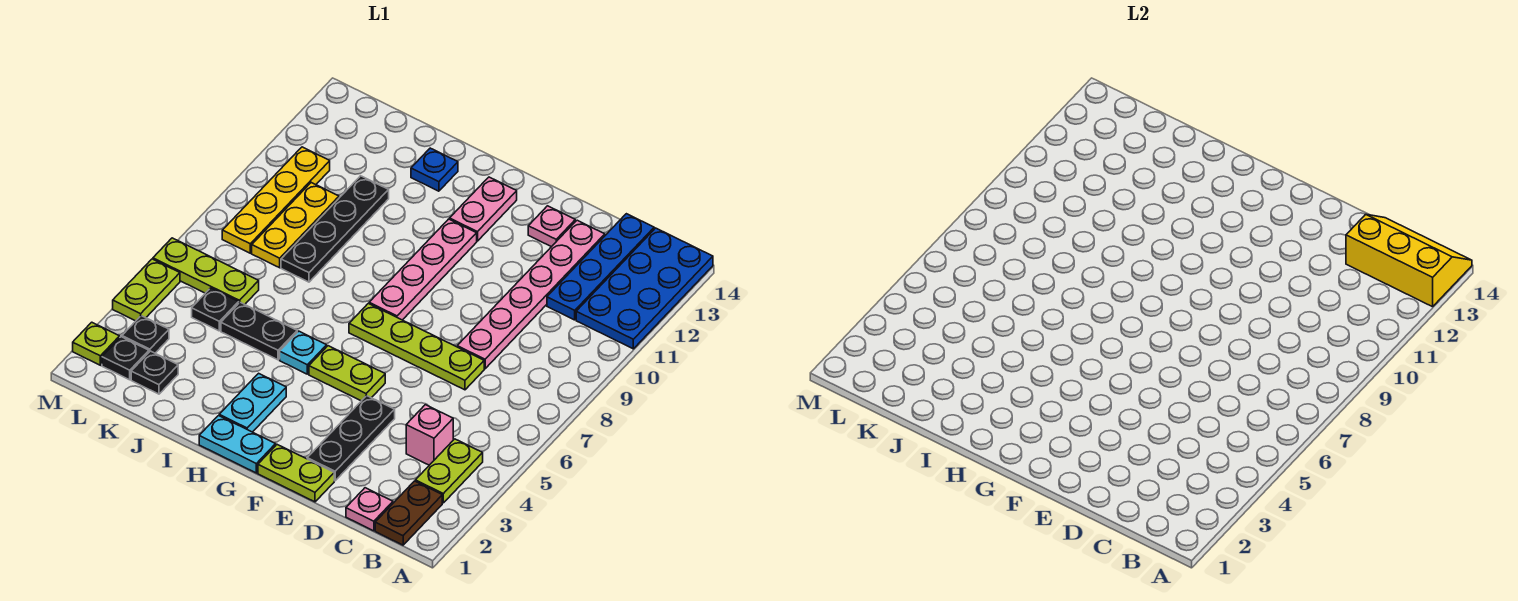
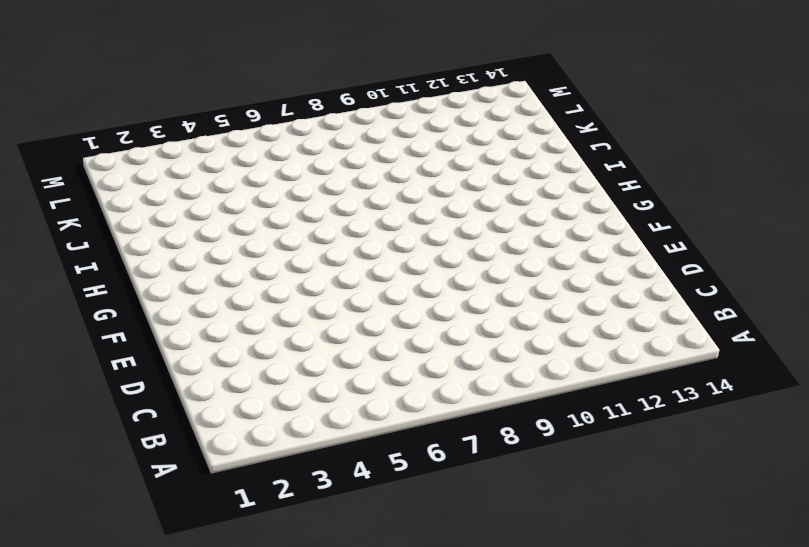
none -> blue plate A11:B14 level 1
none -> brown plate B1:B2 level 1
none -> lime plate B3:B4 level 1
none -> pink plate C1 level 1

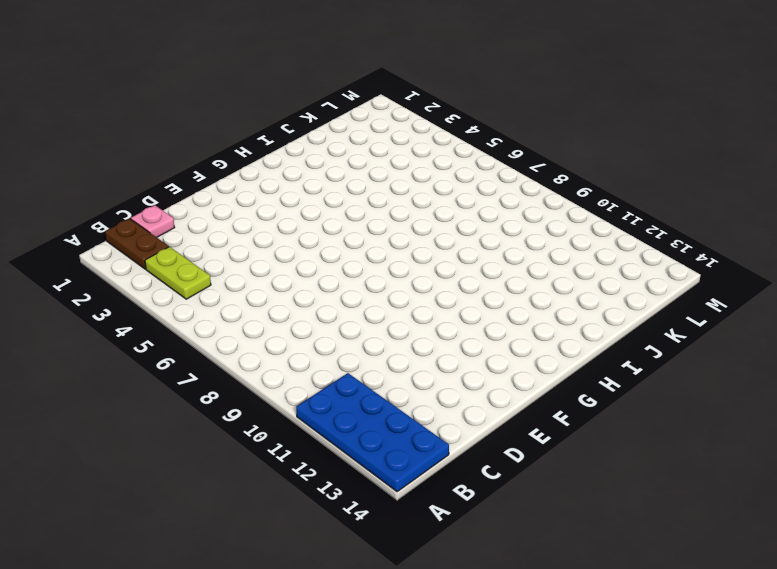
none -> pink brick C4 level 1
none -> blue plate C11:C14 level 1
none -> lime plate D7:G7 level 1
none -> pink plate D8:D13 level 1

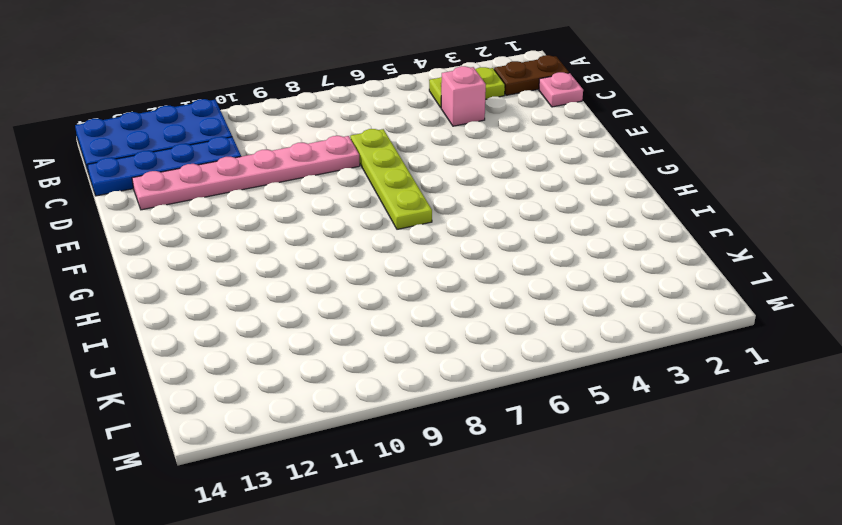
none -> lime plate E1:F1 level 1
none -> black plate E2:E4 level 1
none -> pink plate E13 level 1
none -> lime plate F5:G5 level 1

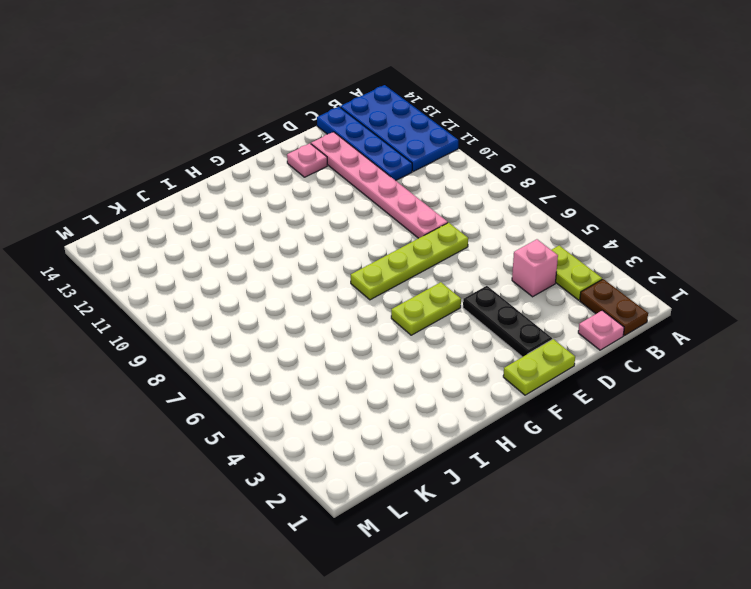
none -> cyan plate G1:H1 level 1
none -> pink plate G8:G11 level 1
none -> pink plate G12:G13 level 1
none -> cyan plate H2:H3 level 1

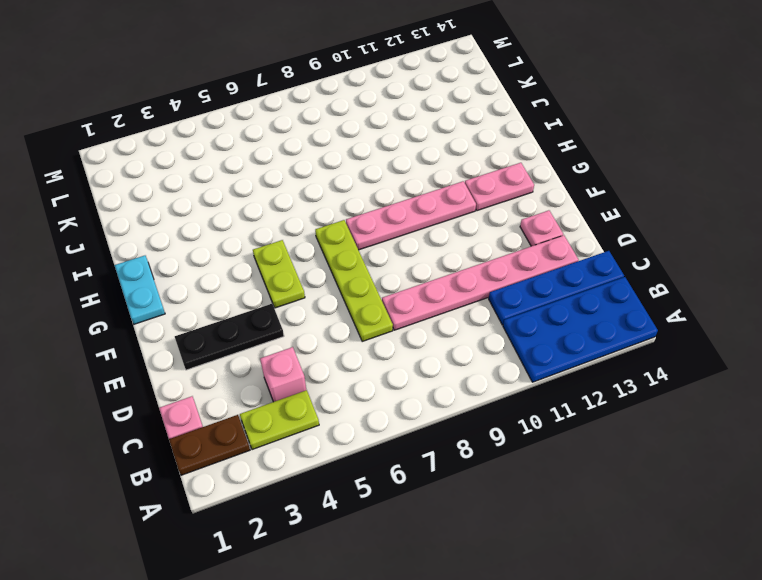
none -> lime plate E1:F1 level 1
none -> cyan plate H2:H3 level 1
none -> cyan plate H5 level 1
none -> black plate I5:J5 level 1

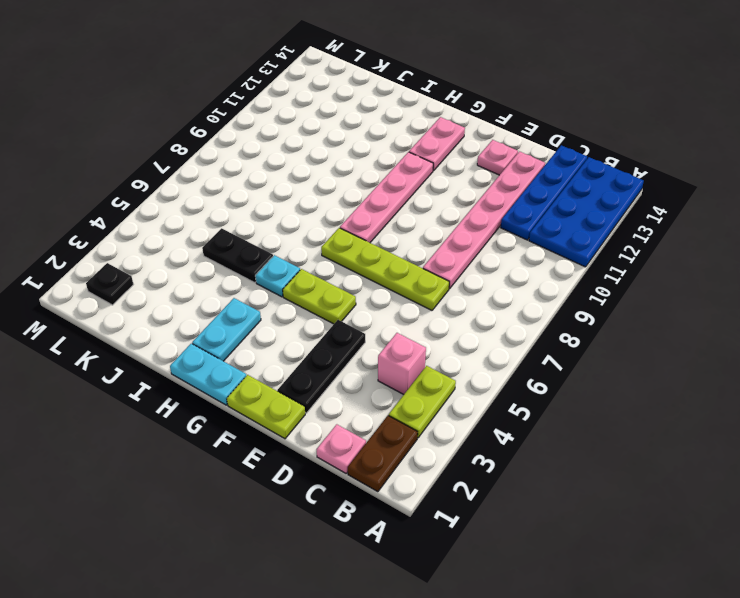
none -> blue plate I13 level 1
none -> black plate J8:J11 level 1
none -> black plate K2 level 1
none -> black plate K5 level 1

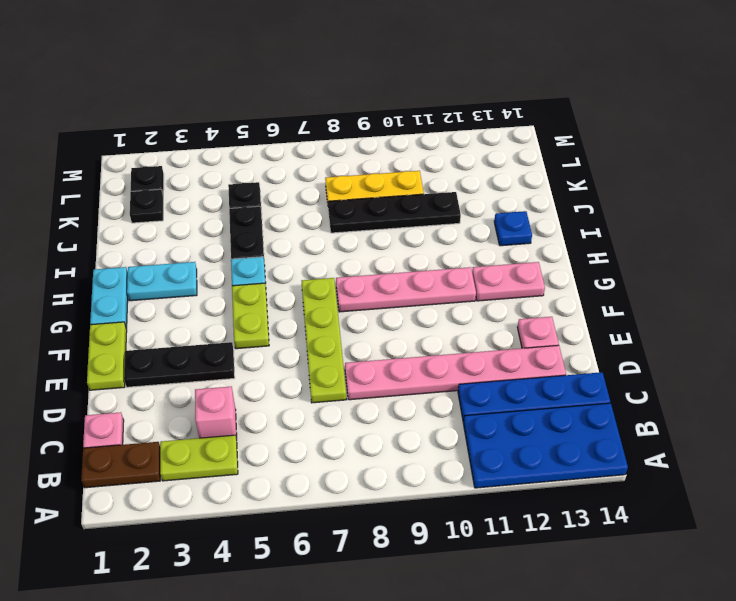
none -> lime plate K6:M6 level 1
none -> black plate L3 level 1
none -> yellow plate L8:L11 level 1
none -> lime plate M2 level 1

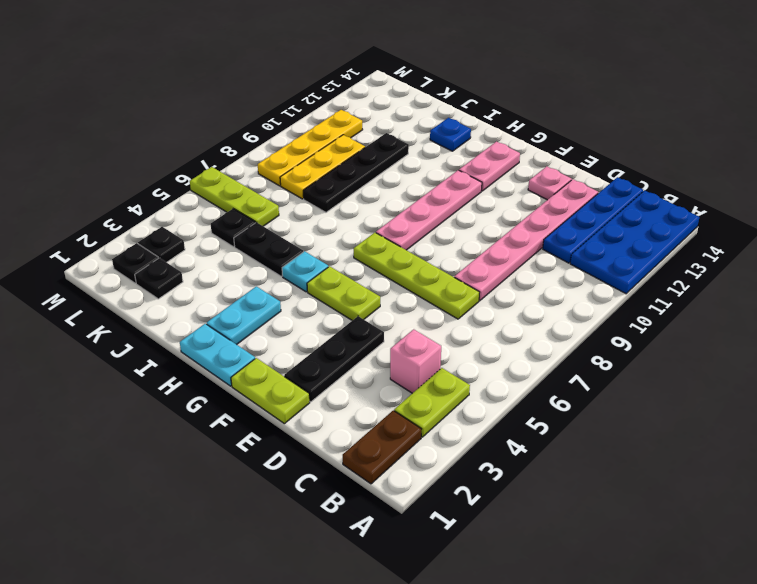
none -> pink plate C1 level 1
none -> lime plate M2 level 1
none -> lime plate M4:M5 level 1
none -> yellow slope A13:C14 level 2 top 13

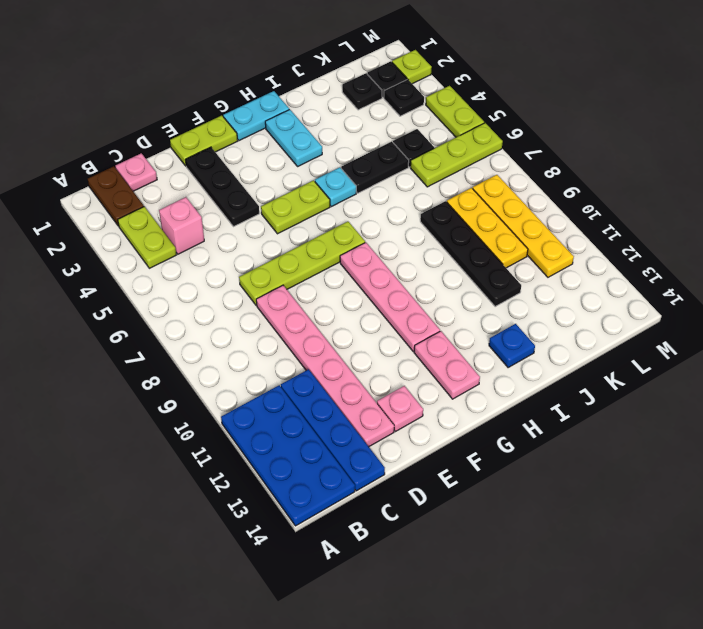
none -> yellow slope A13:C14 level 2 top 13

